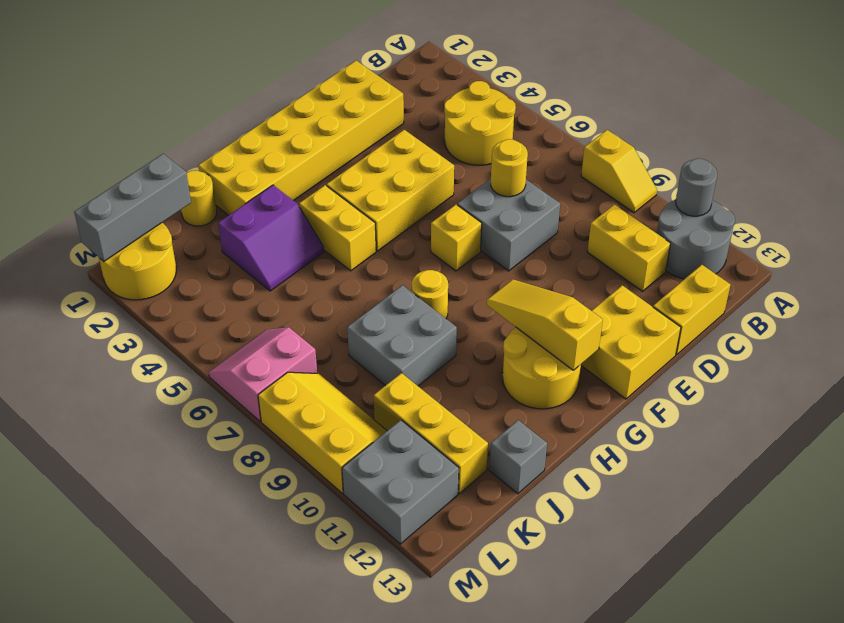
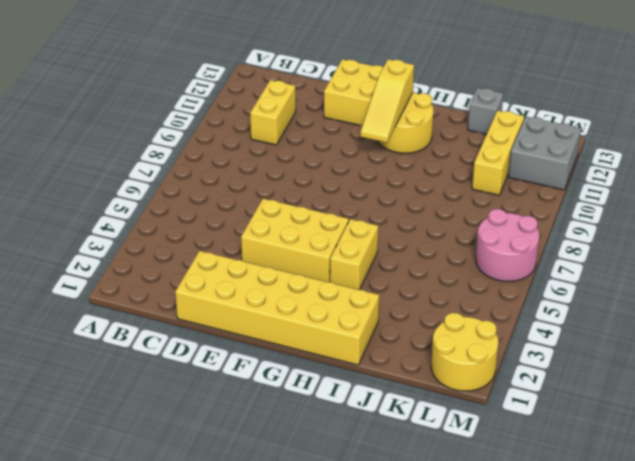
pink round brick L6:M7 level 1 -> pink slope L6:M7 level 1 top 7
none -> yellow slope A8:A9 level 1 top 8
none -> grey round brick A11:B12 level 1
none -> yellow round brick B4:C5 level 1

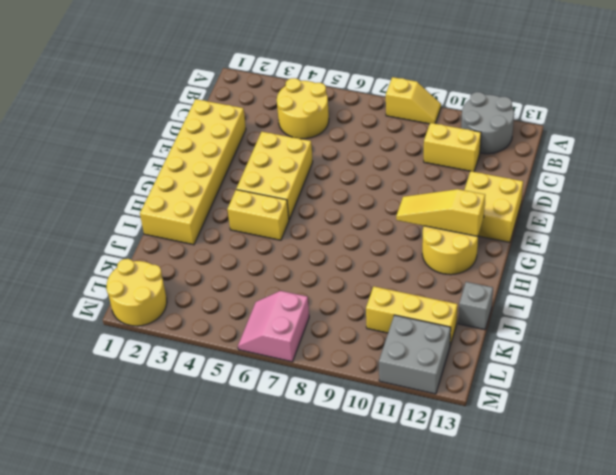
none -> yellow brick C13:D13 level 1
none -> grey brick D7:E8 level 1
none -> yellow brick F7 level 1

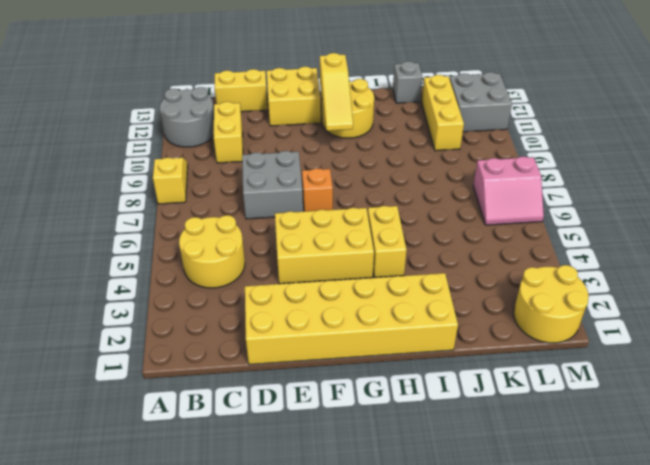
orange brick F7 level 1 -> yellow brick F7 level 1
none -> yellow round brick H8 level 1
none -> purple slope I3:J4 level 1 top 3
none -> grey brick I8:J9 level 1

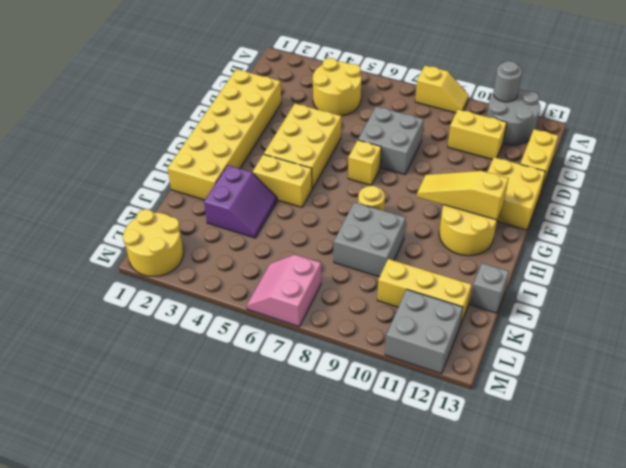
none -> yellow round brick J1 level 1
none -> yellow slope L8:M10 level 1 top M
none -> yellow round brick D7 level 2

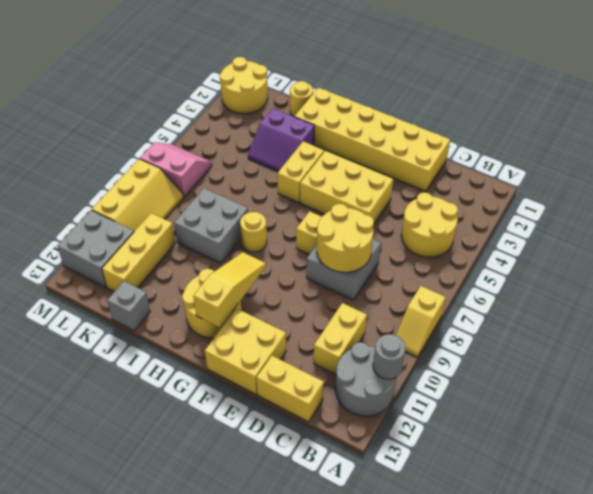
yellow round brick D7:E8 level 2 -> yellow round brick D7 level 2
none -> grey brick K1:M1 level 2

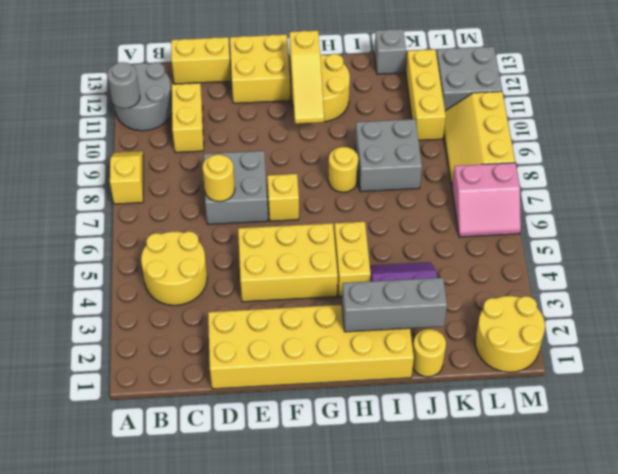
grey brick H2:J2 level 2 -> grey brick K1:M1 level 2

